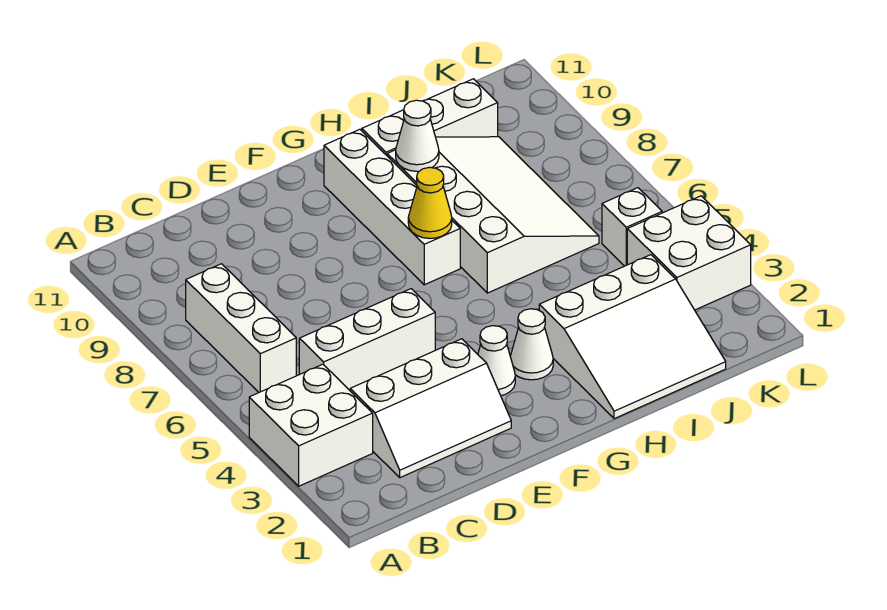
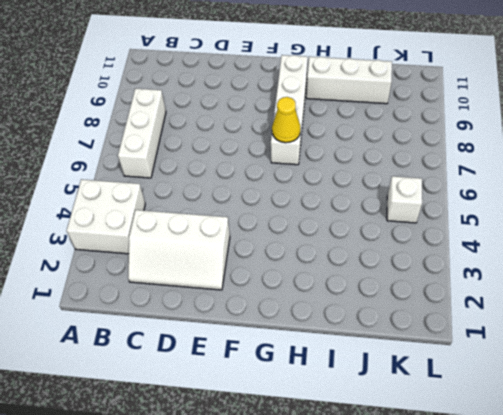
none -> white brick C5:E5 level 1
none -> white cone F3 level 1
none -> white cone G3 level 1

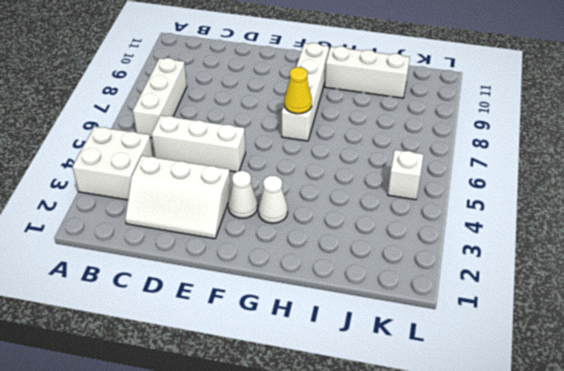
none -> white slope H1:J3 level 1 top 3
none -> white slope H6:J9 level 1 top H
none -> white brick K3:L4 level 1

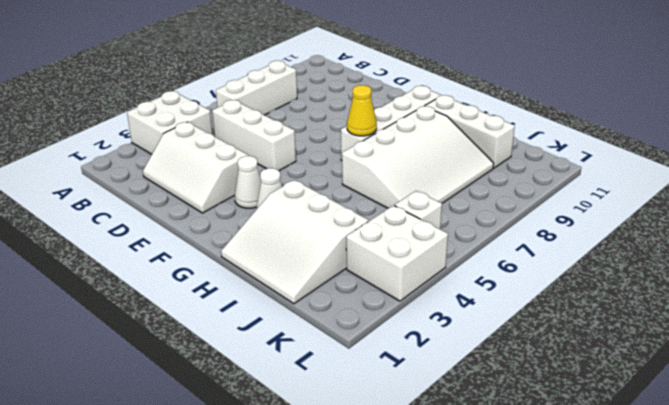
none -> white cone H9 level 2

